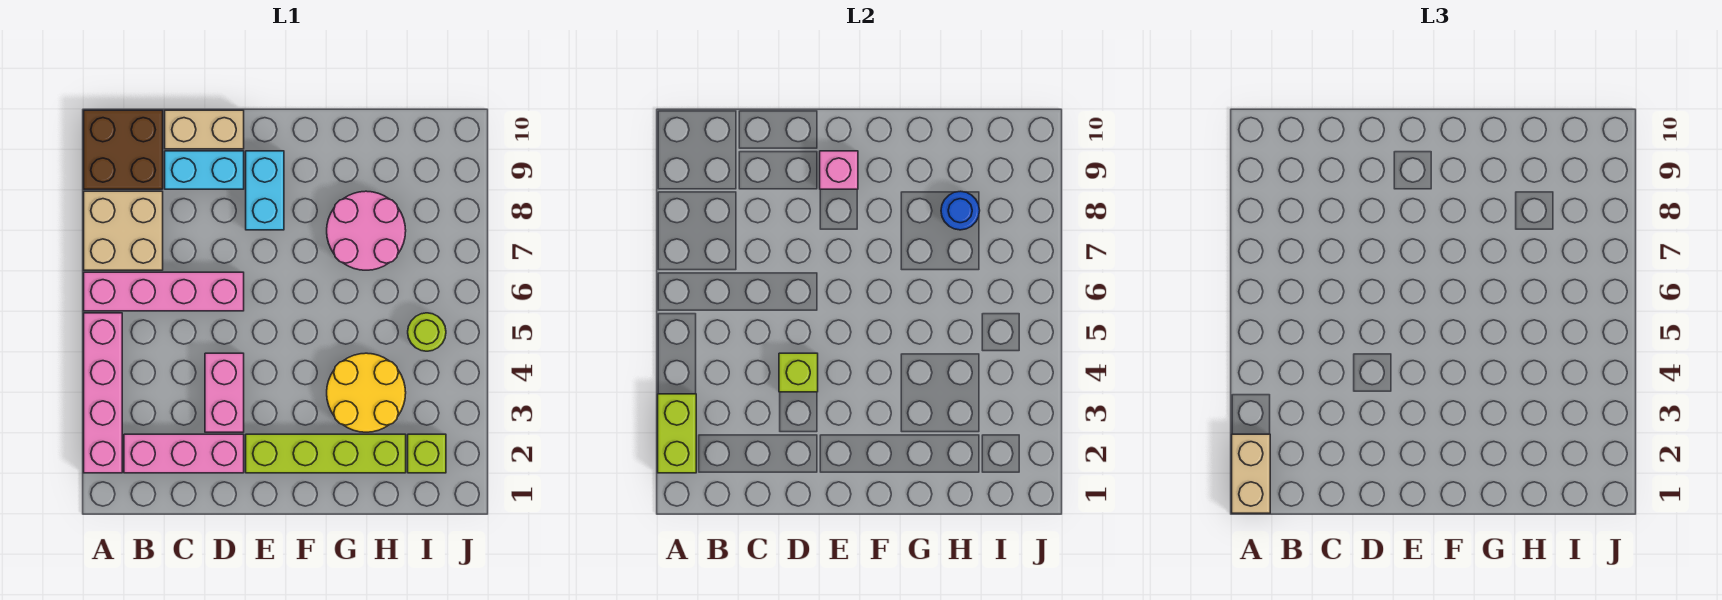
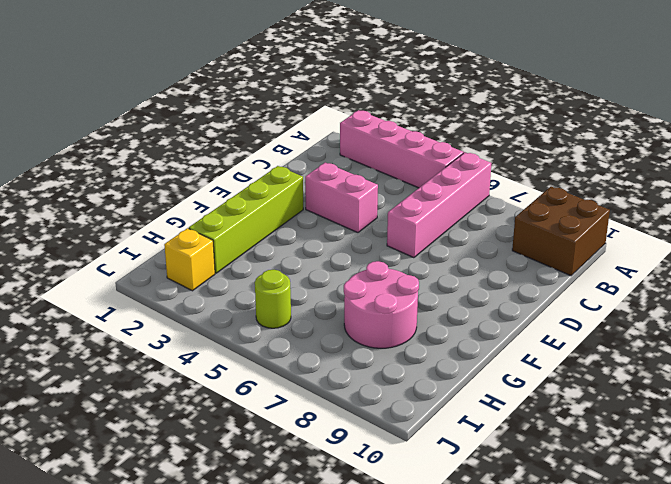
yellow brick I2 level 1 -> lime brick I2 level 1
none -> tan brick A7:B8 level 1
none -> pink brick B2:D2 level 1
none -> cyan brick C9:D9 level 1

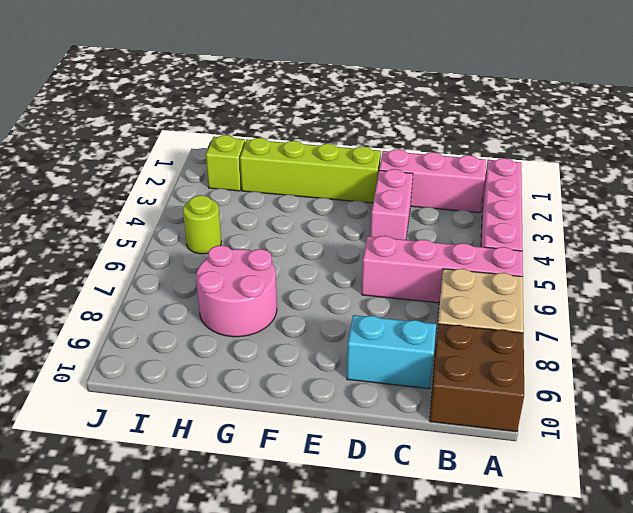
none -> tan brick C10:D10 level 1
none -> cyan brick E8:E9 level 1
none -> yellow round brick G3:H4 level 1

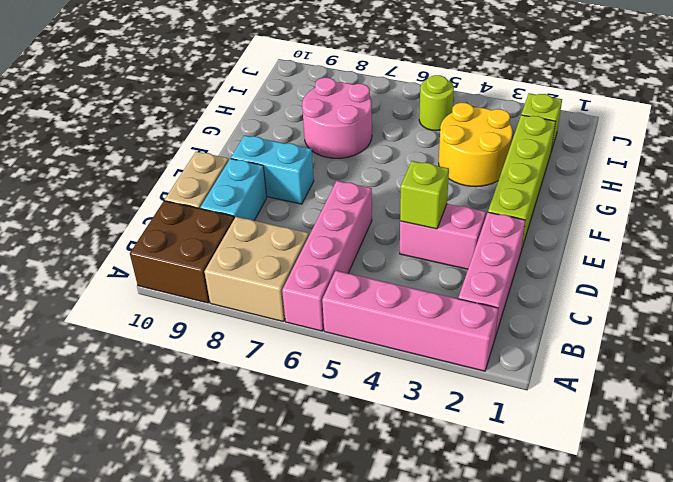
none -> lime brick A2:A3 level 2
none -> pink brick E9 level 2
none -> blue round brick H8 level 2

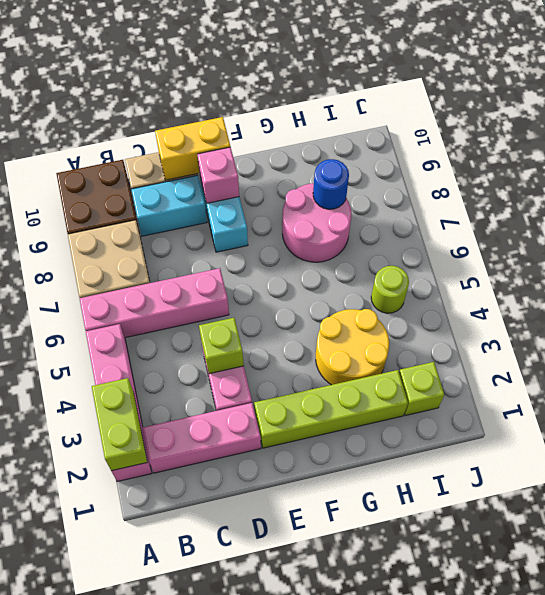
yellow brick D10:E10 level 2 -> none
none -> tan brick A1:A2 level 3

